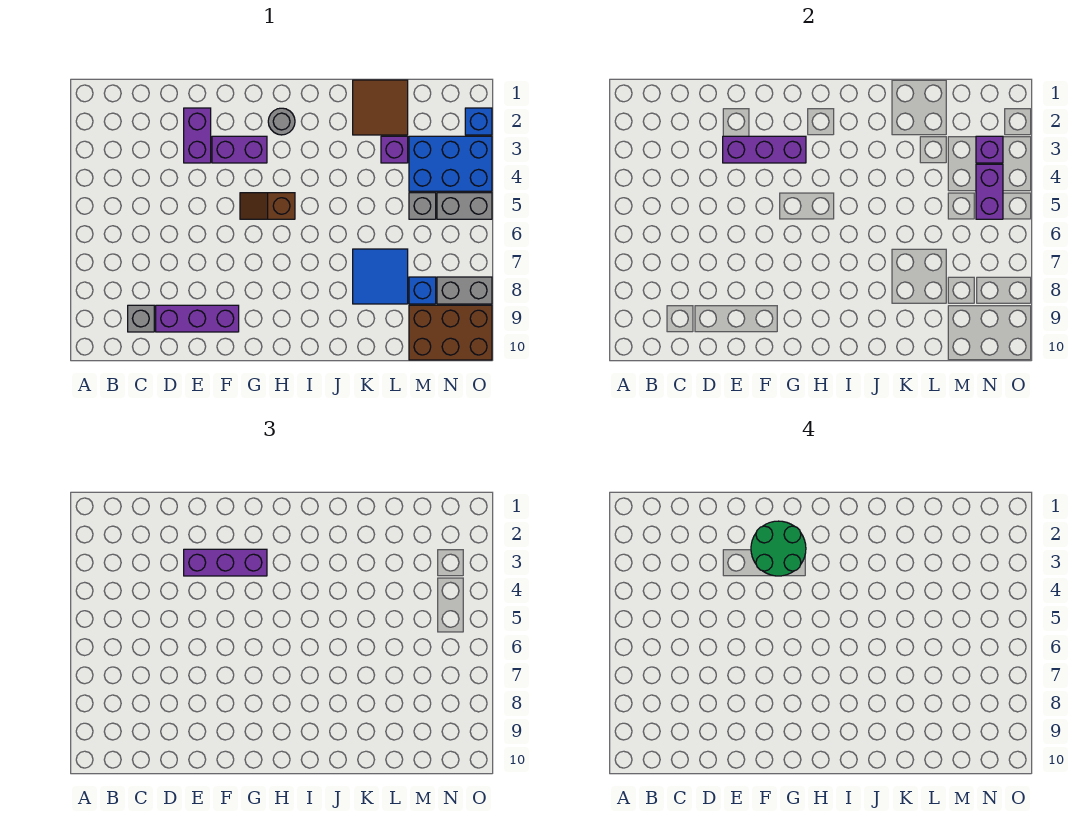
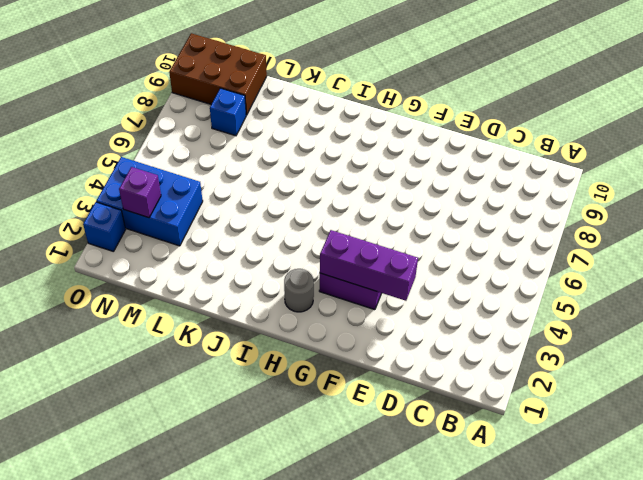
none -> grey brick C9 level 1
none -> purple brick D9:F9 level 1
none -> purple brick E2:E3 level 1

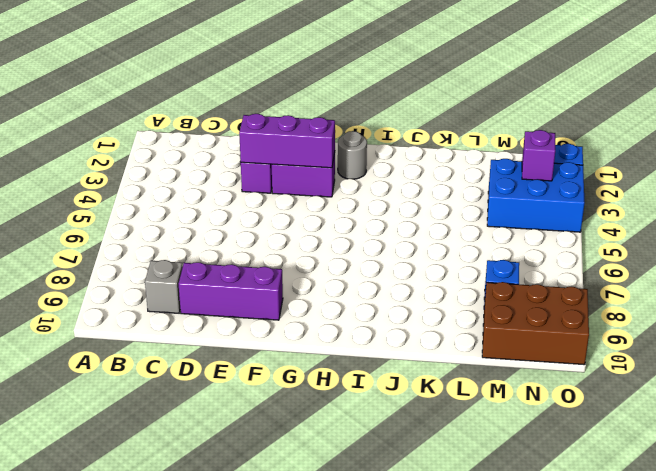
none -> brown slope G5:H5 level 1 top H
none -> brown tile K1:L2 level 1
none -> blue tile K7:L8 level 1

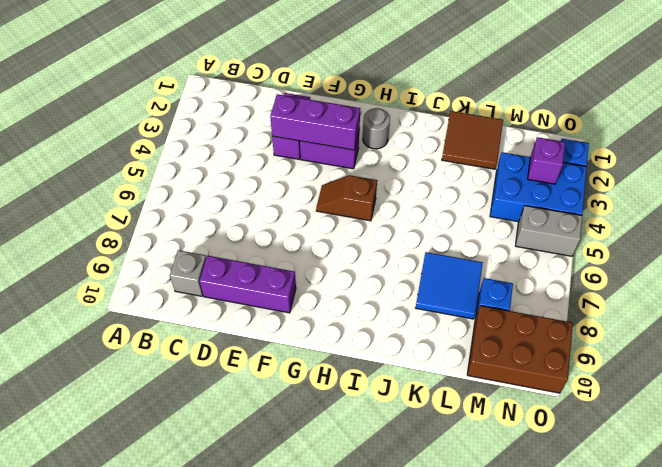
none -> purple brick L3 level 1
none -> grey brick M5 level 1
none -> grey brick N8:O8 level 1

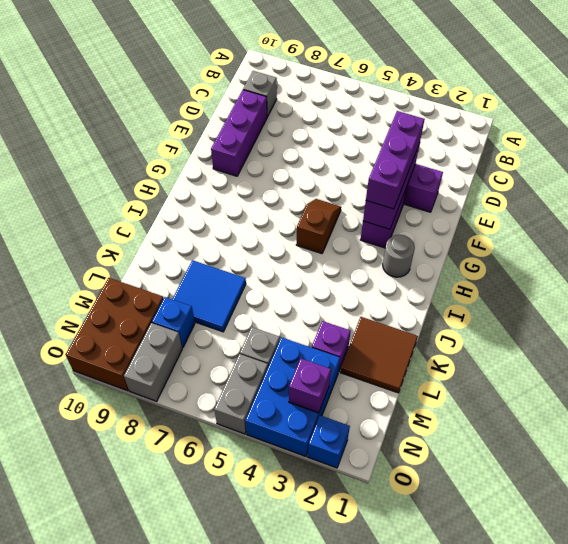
none -> purple brick N4:N5 level 2
none -> green round brick F2:G3 level 4

